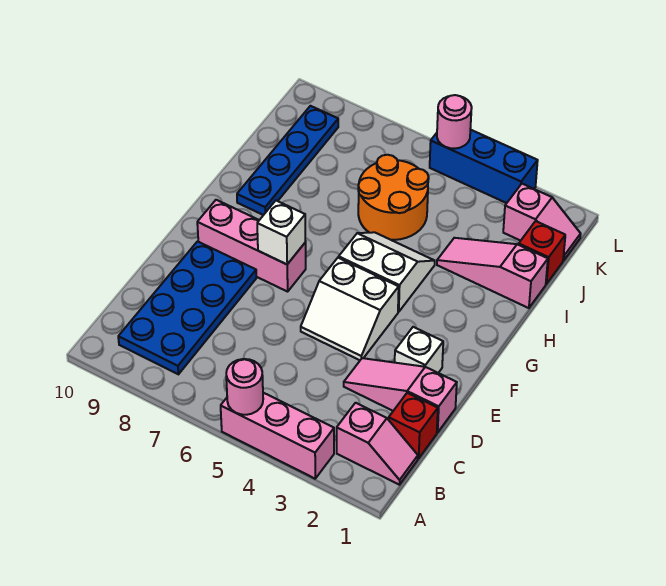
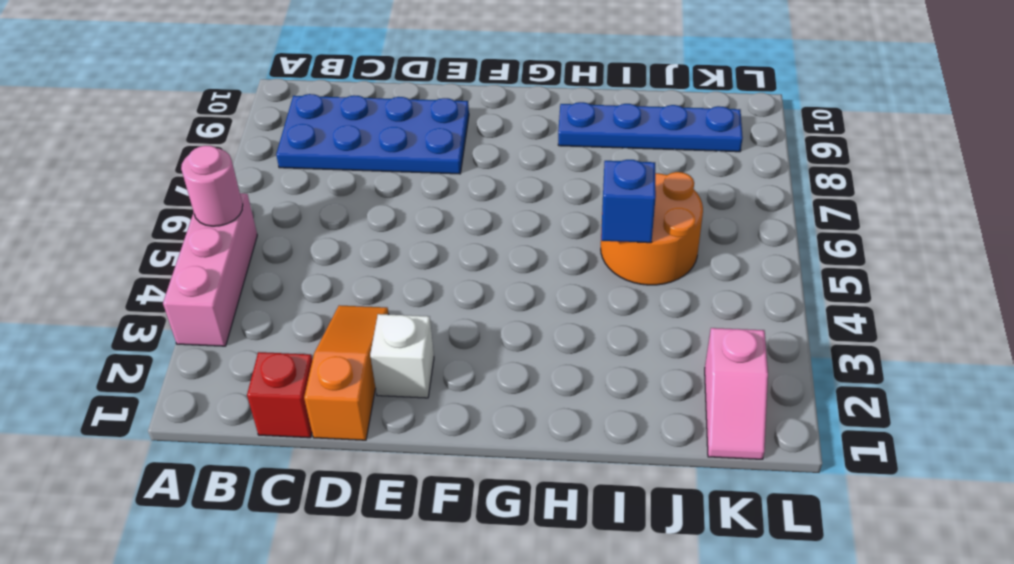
orange slope D1:D3 level 1 top 1 -> pink slope D1:D3 level 1 top 1
blue brick I5 level 2 -> none
none -> pink slope B1:B2 level 1 top 2
none -> white slope E4:F5 level 1 top F
none -> pink brick F7:F9 level 1

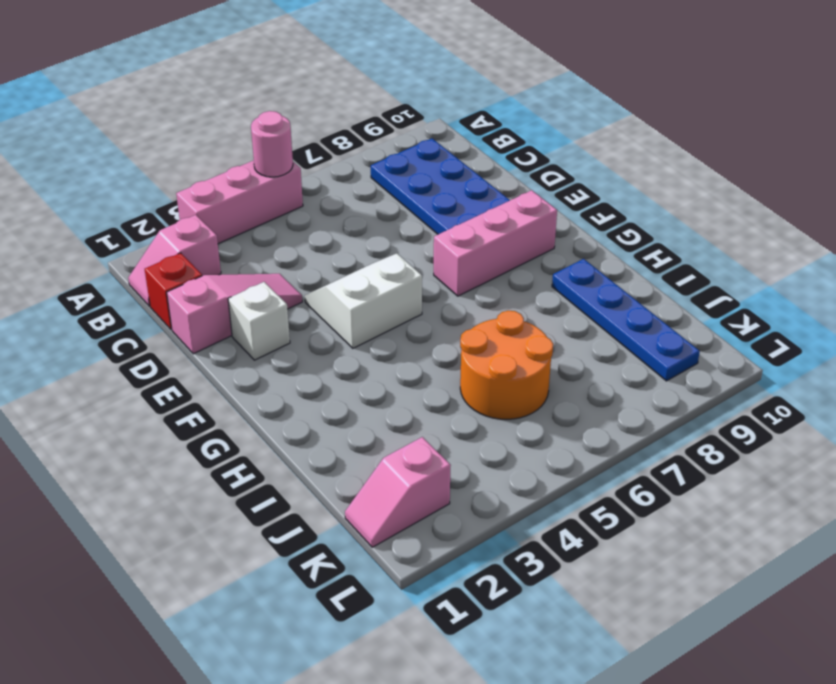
none -> white slope G4:H5 level 1 top G
none -> pink slope I1:I3 level 1 top 1
none -> red brick J1 level 1

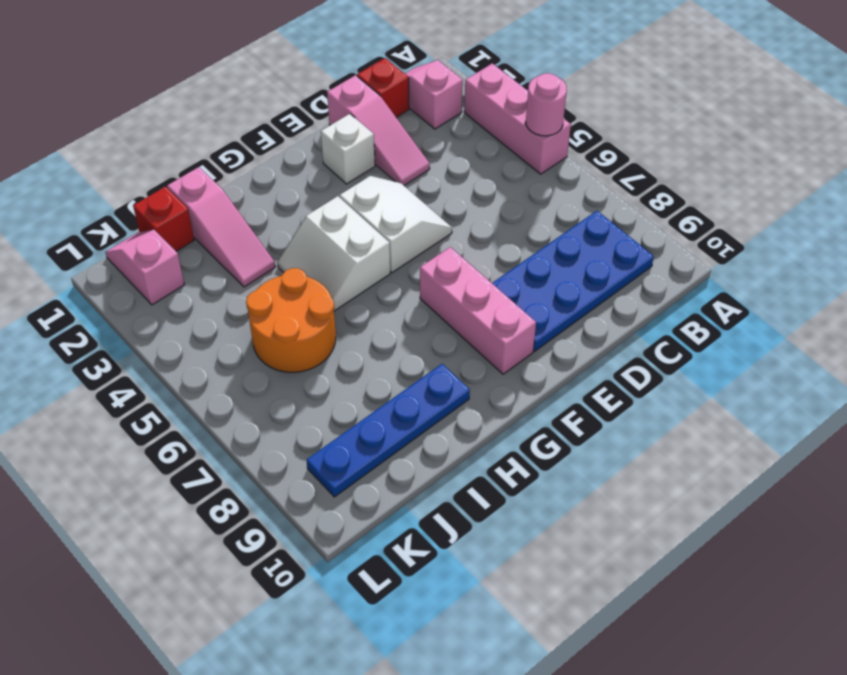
none -> blue brick L3:L5 level 1
none -> white brick F7 level 2
none -> pink round brick L5 level 2

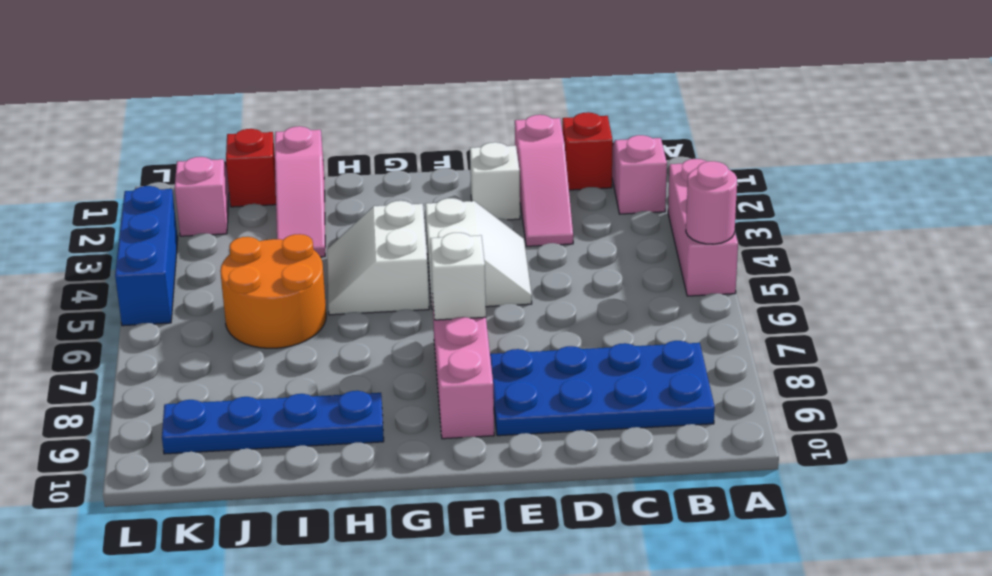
none -> pink round brick L5 level 2

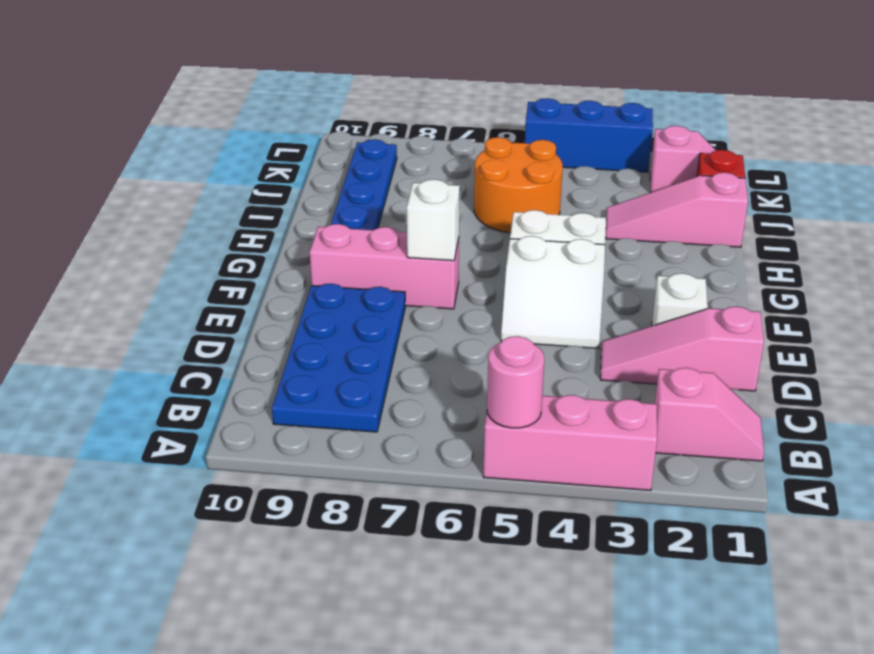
none -> red brick C1 level 1
none -> pink round brick L5 level 2

